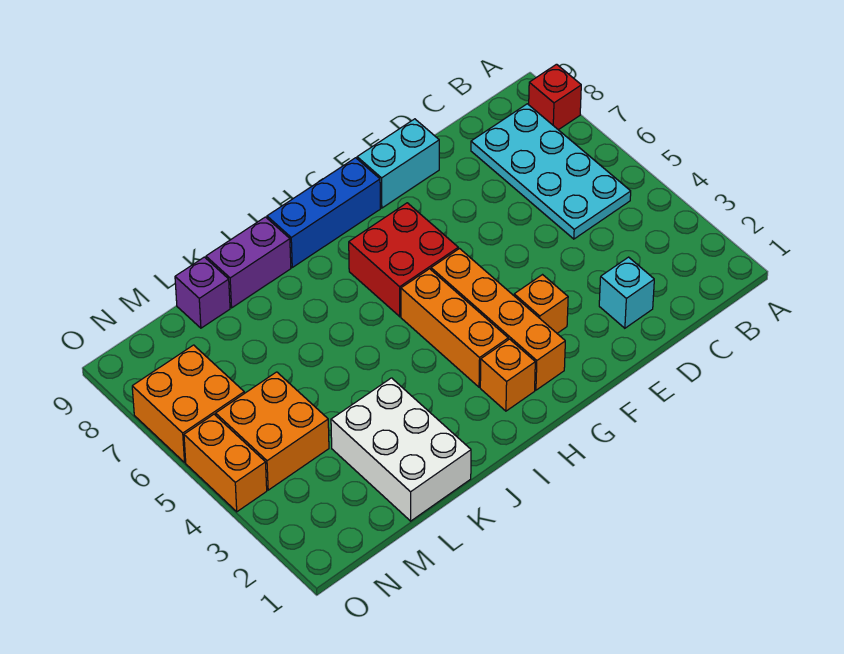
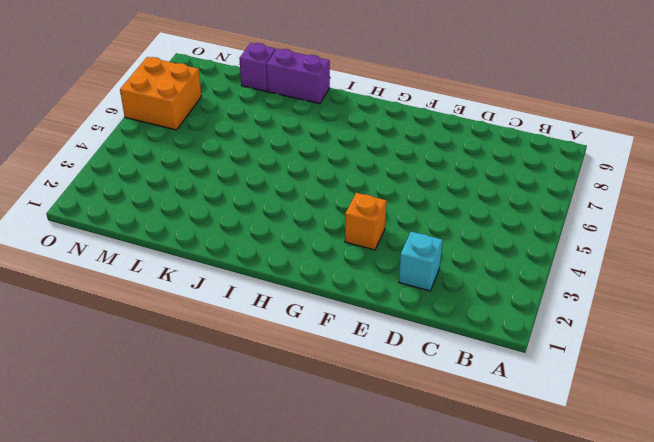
none -> red brick A8 level 1
none -> cyan plate B5:C8 level 1
none -> cyan brick E9:F9 level 1

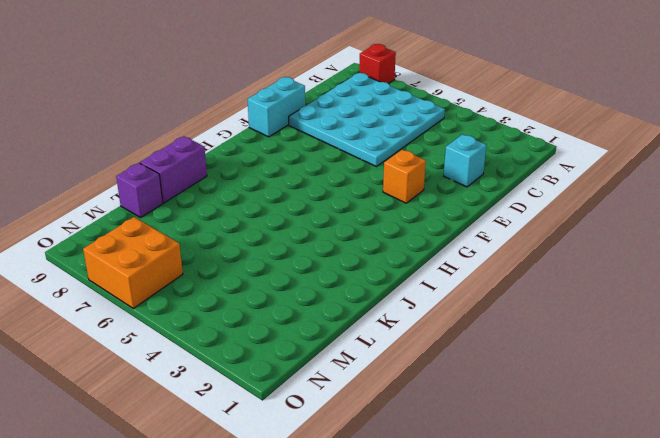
cyan plate B5:E8 level 1 -> cyan plate B5:C8 level 1
none -> orange brick G2:G5 level 1
none -> red brick G6:H7 level 1
none -> blue brick G9:I9 level 1

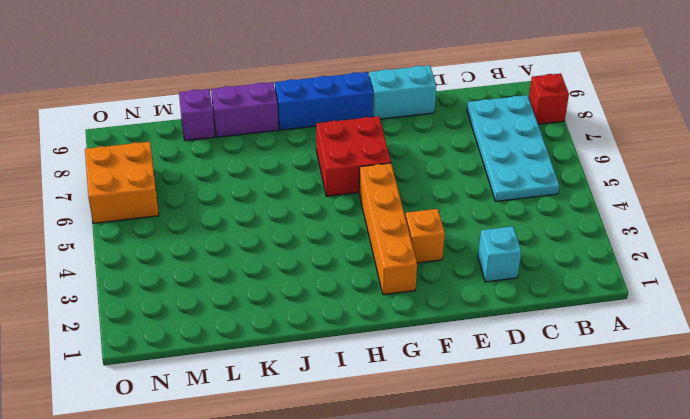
none -> orange brick H2 level 1
none -> orange brick H3:H5 level 1
none -> white brick K1:L3 level 1

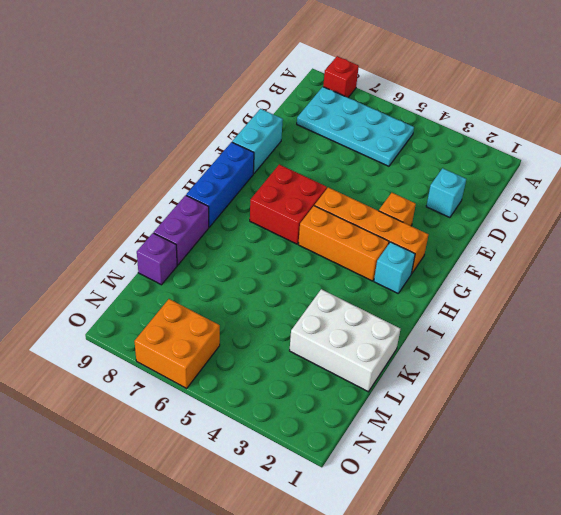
cyan brick H2 level 1 -> orange brick H2 level 1
none -> orange brick M4:N5 level 1
none -> orange brick O4:O5 level 1

